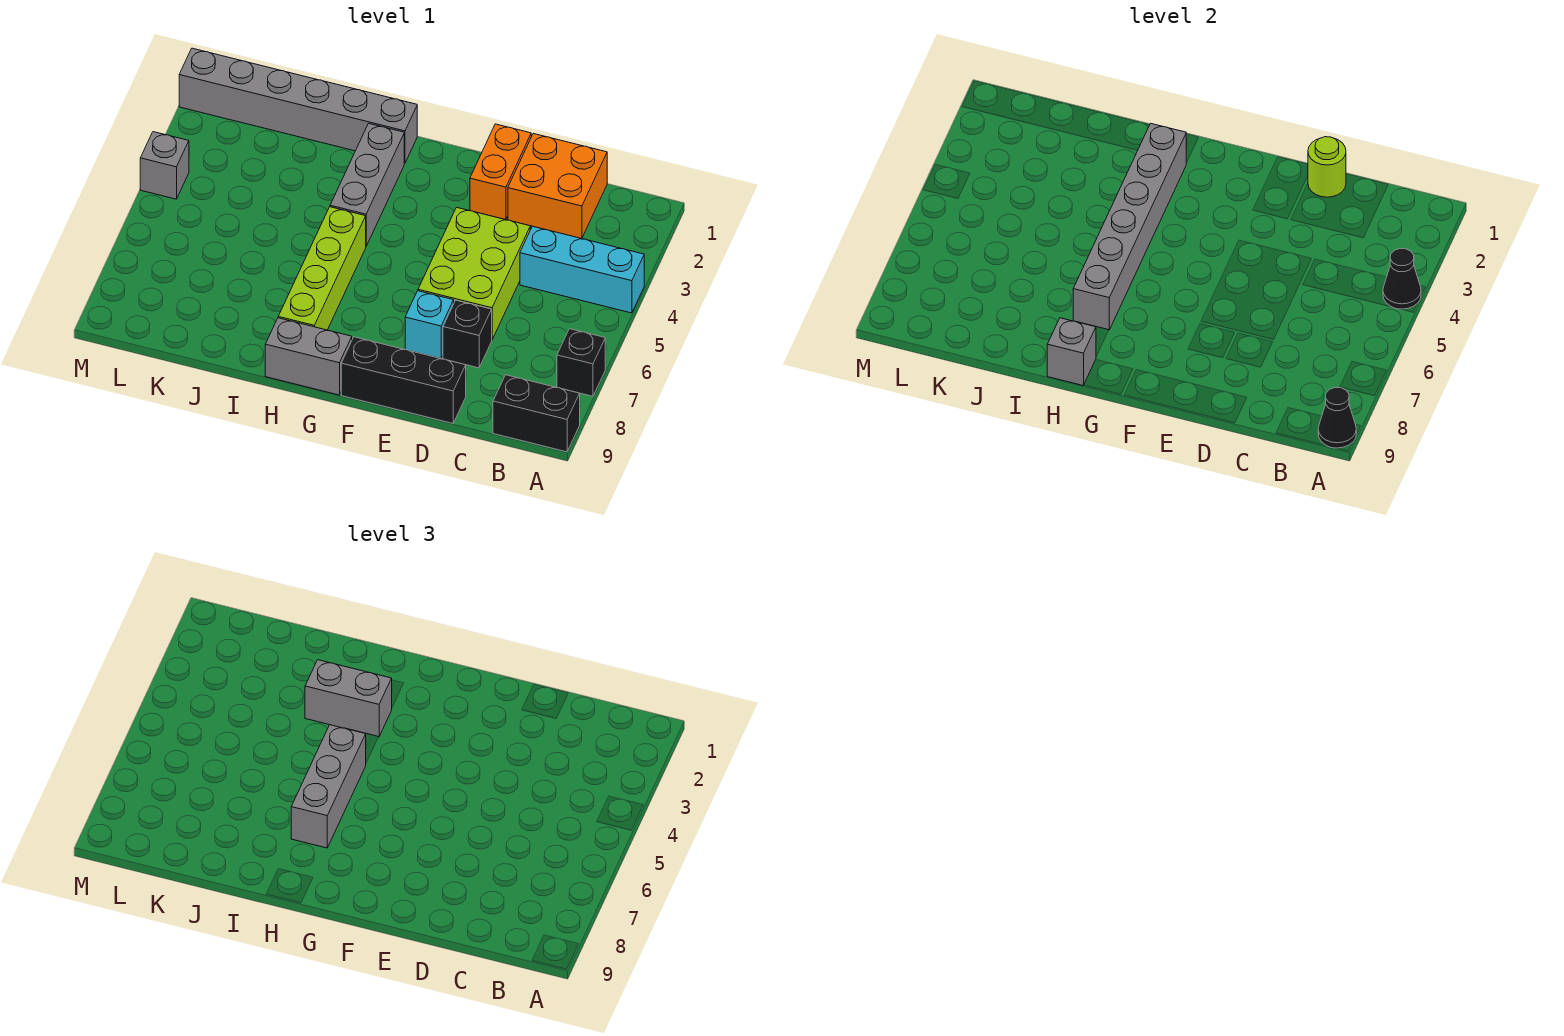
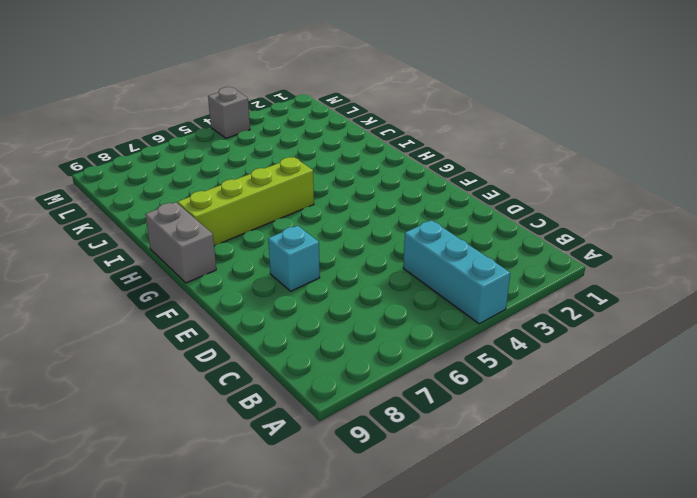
none -> black brick A7 level 1
none -> black brick A9:B9 level 1
none -> orange brick C1:D2 level 1

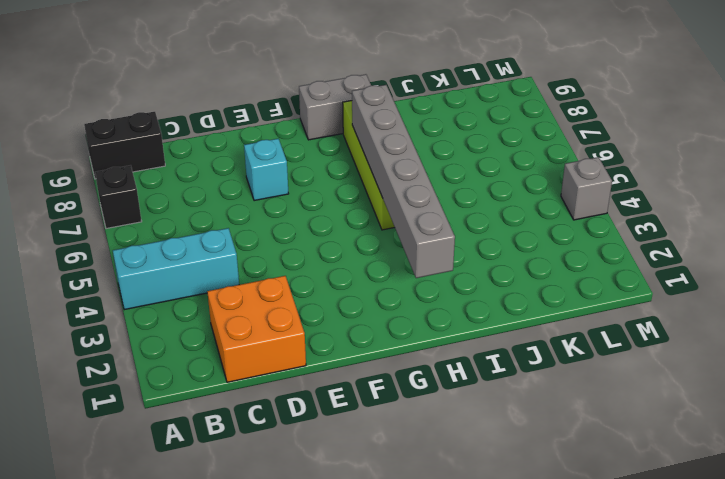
none -> lime brick D4:E6 level 1
none -> black brick D7 level 1
none -> black brick D9:F9 level 1

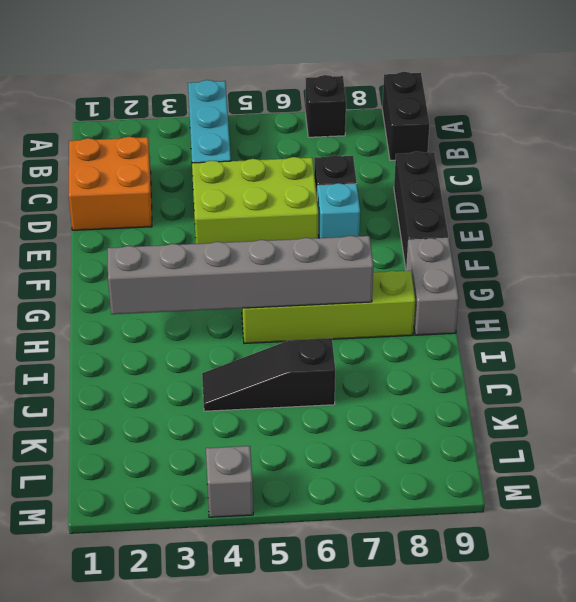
black slope J4:J6 level 1 top 6 -> none
none -> orange brick E1:E2 level 1
none -> grey brick H1:M1 level 1
none -> grey brick H2:H4 level 1

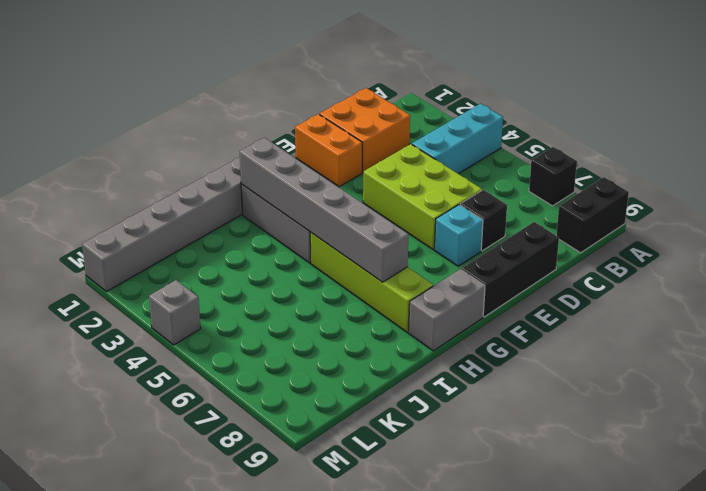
none -> black cone A4 level 2
none -> black cone A9 level 2
none -> lime round brick D1 level 2

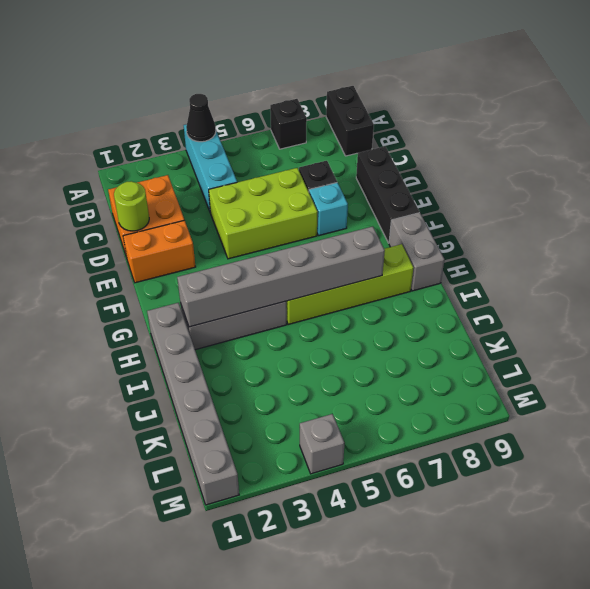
none -> black cone A9 level 2
none -> grey brick H9 level 2
none -> grey brick H3:I3 level 3

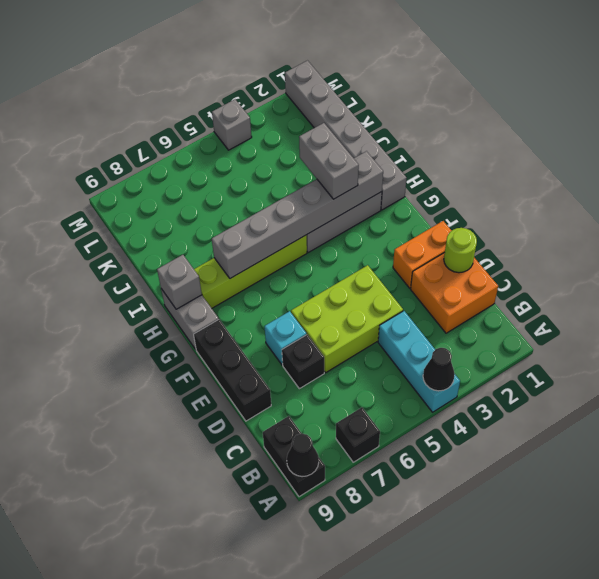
none -> grey brick H5:H7 level 3

